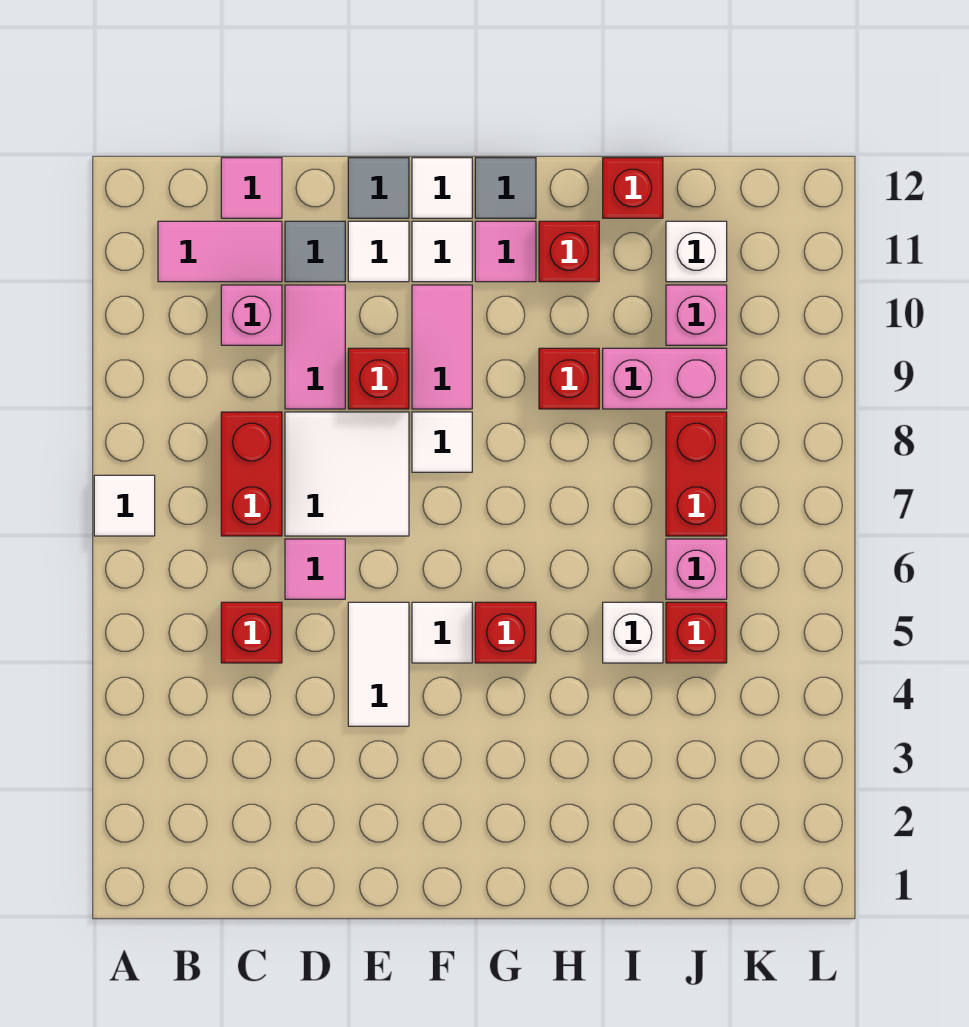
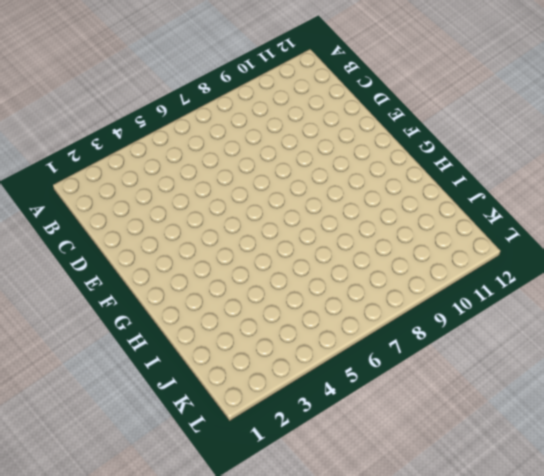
none -> white tile A7 level 1
none -> pink tile B11:C11 level 1
none -> red brick C5 level 1
none -> red brick C7:C8 level 1

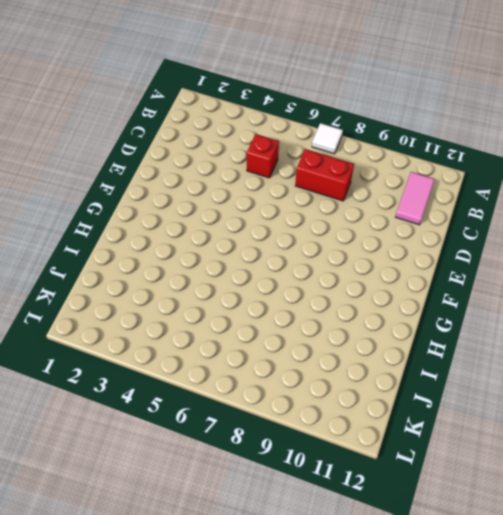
none -> pink brick C10 level 1
none -> pink tile C12 level 1
none -> pink tile D6 level 1
none -> white tile D7:E8 level 1

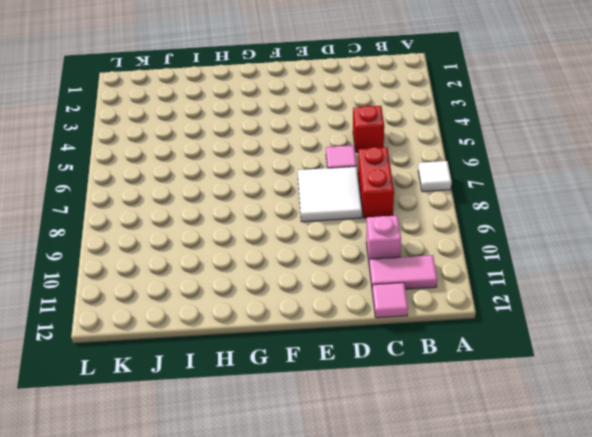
none -> pink tile D9:D10 level 1
none -> grey tile D11 level 1
none -> white tile E4:E5 level 1
none -> red brick E9 level 1

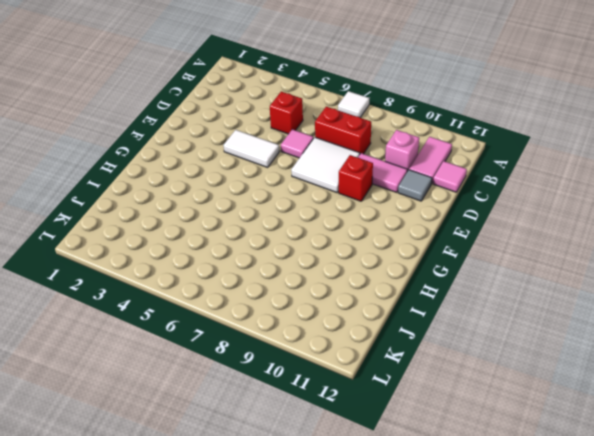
none -> white tile E11 level 1
none -> grey tile E12 level 1
none -> white tile F5 level 1
none -> white tile F8 level 1

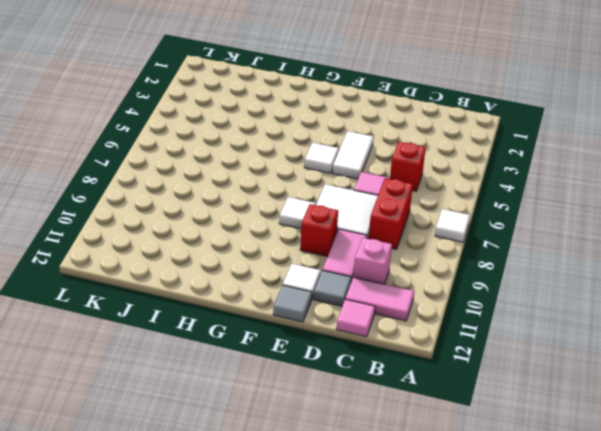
none -> pink tile F9:F10 level 1
none -> white tile F11 level 1
none -> white tile F12 level 1
none -> red brick G5 level 1

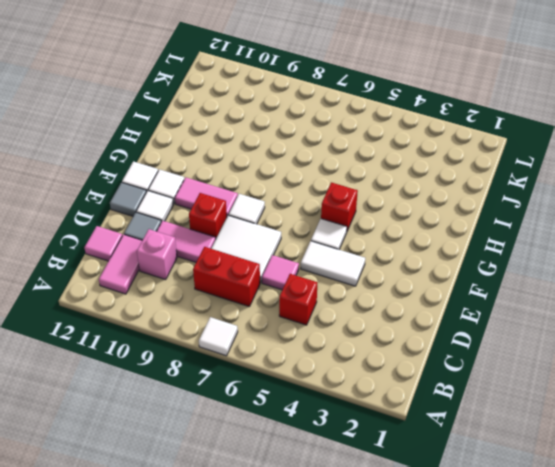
none -> pink tile G11 level 1
none -> grey tile G12 level 1
none -> red brick H9 level 1
none -> red brick H11 level 1

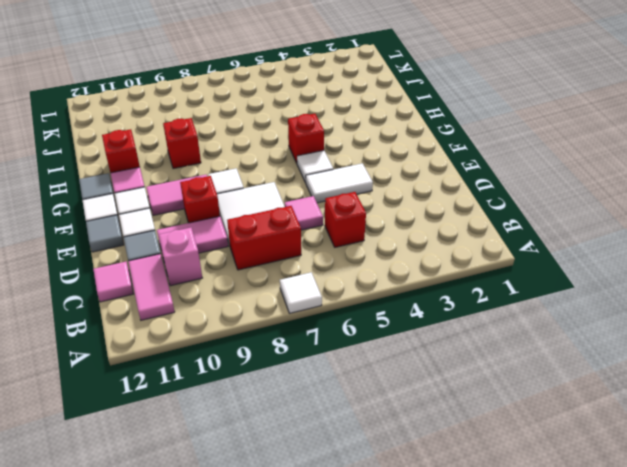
none -> white brick I5 level 1
none -> pink brick I9:J9 level 1
none -> red brick I12 level 1
none -> red brick J5 level 1

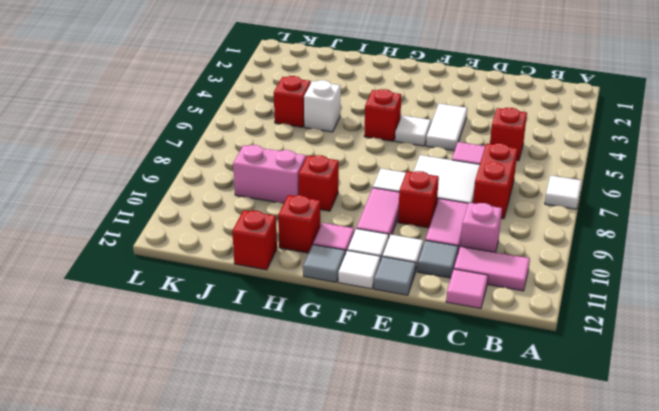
none -> pink brick J6 level 1
none -> red brick J7:J8 level 1
none -> pink brick J10 level 1
none -> white brick J11 level 1

